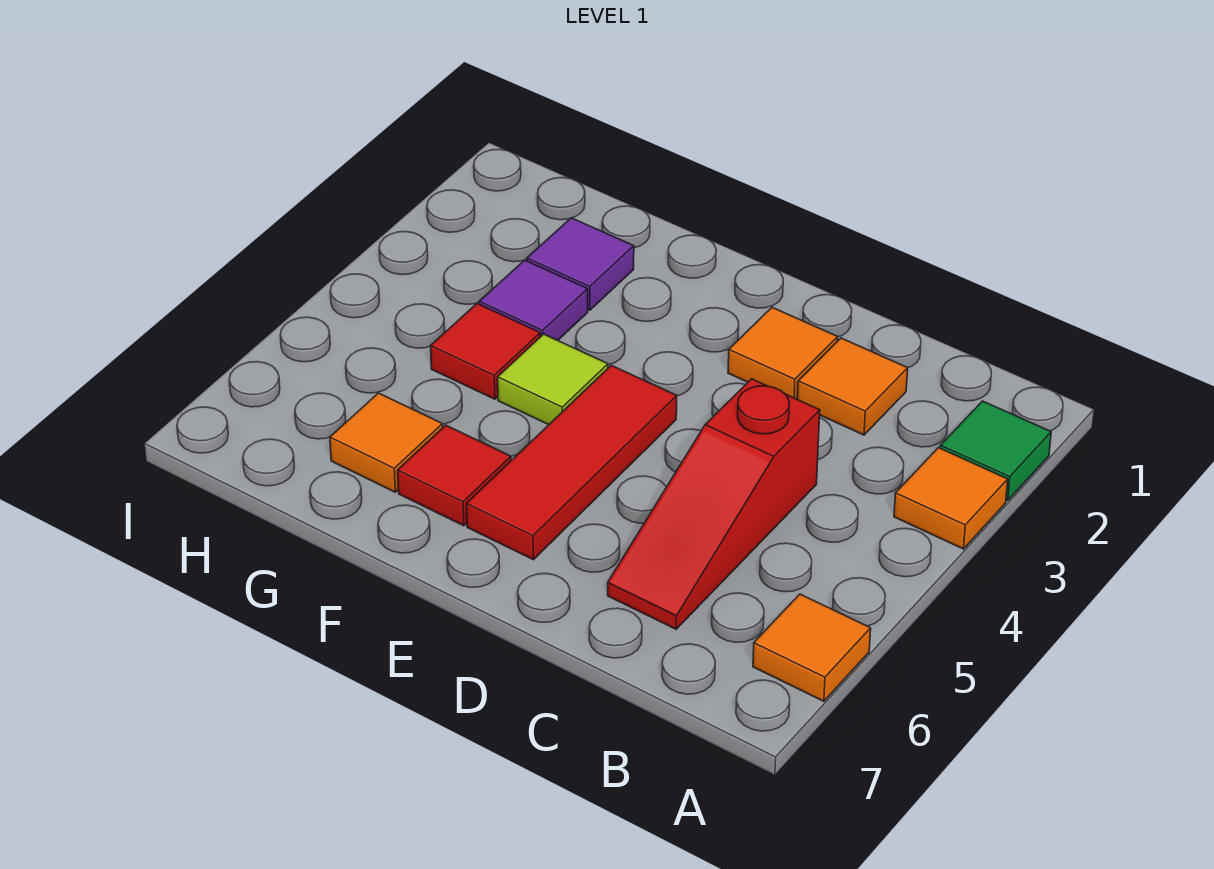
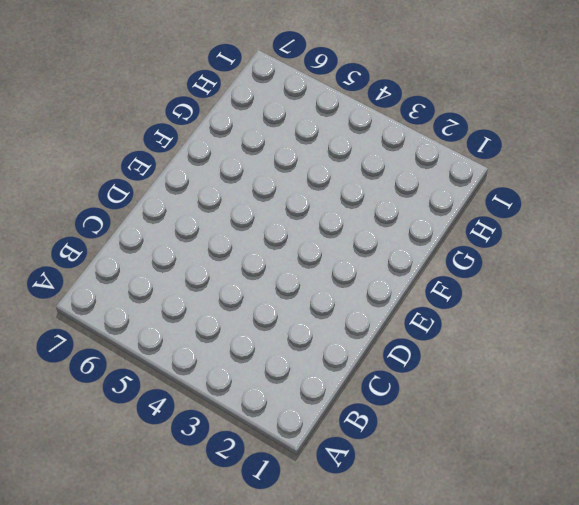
none -> green tile A2 level 1
none -> orange tile A3 level 1
none -> orange tile A6 level 1

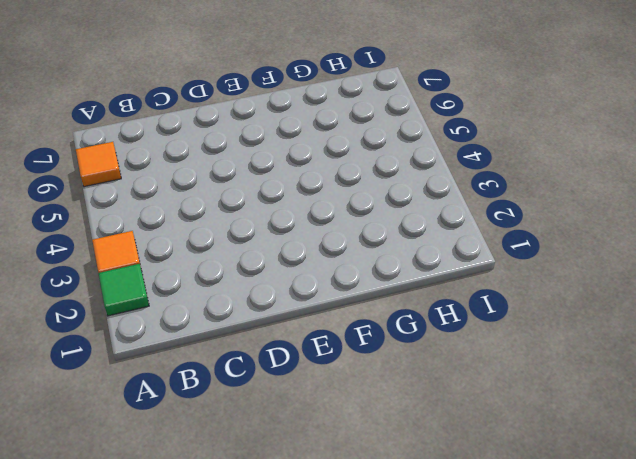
none -> orange tile C2 level 1
none -> red slope C4:C6 level 1 top 4
none -> orange tile D2 level 1

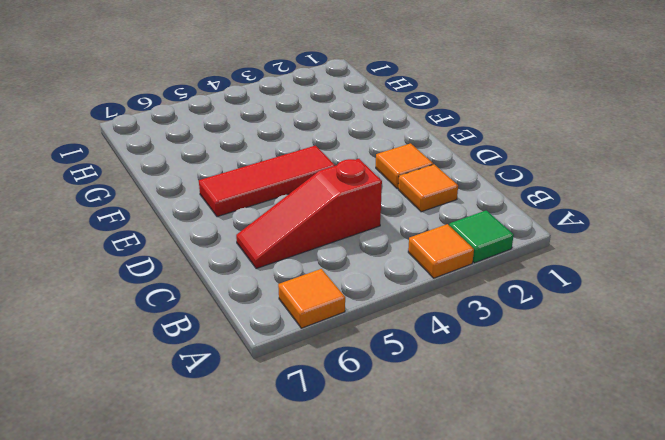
none -> lime tile F4 level 1
none -> red tile F6 level 1
none -> purple tile G2 level 1

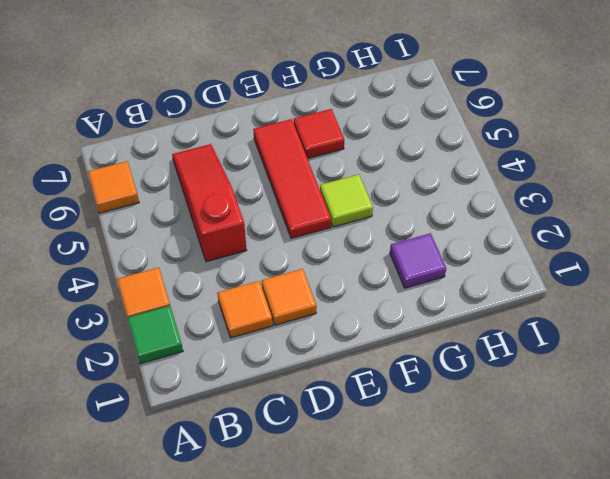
none -> purple tile G3 level 1
none -> red tile G4 level 1
none -> orange tile G6 level 1

